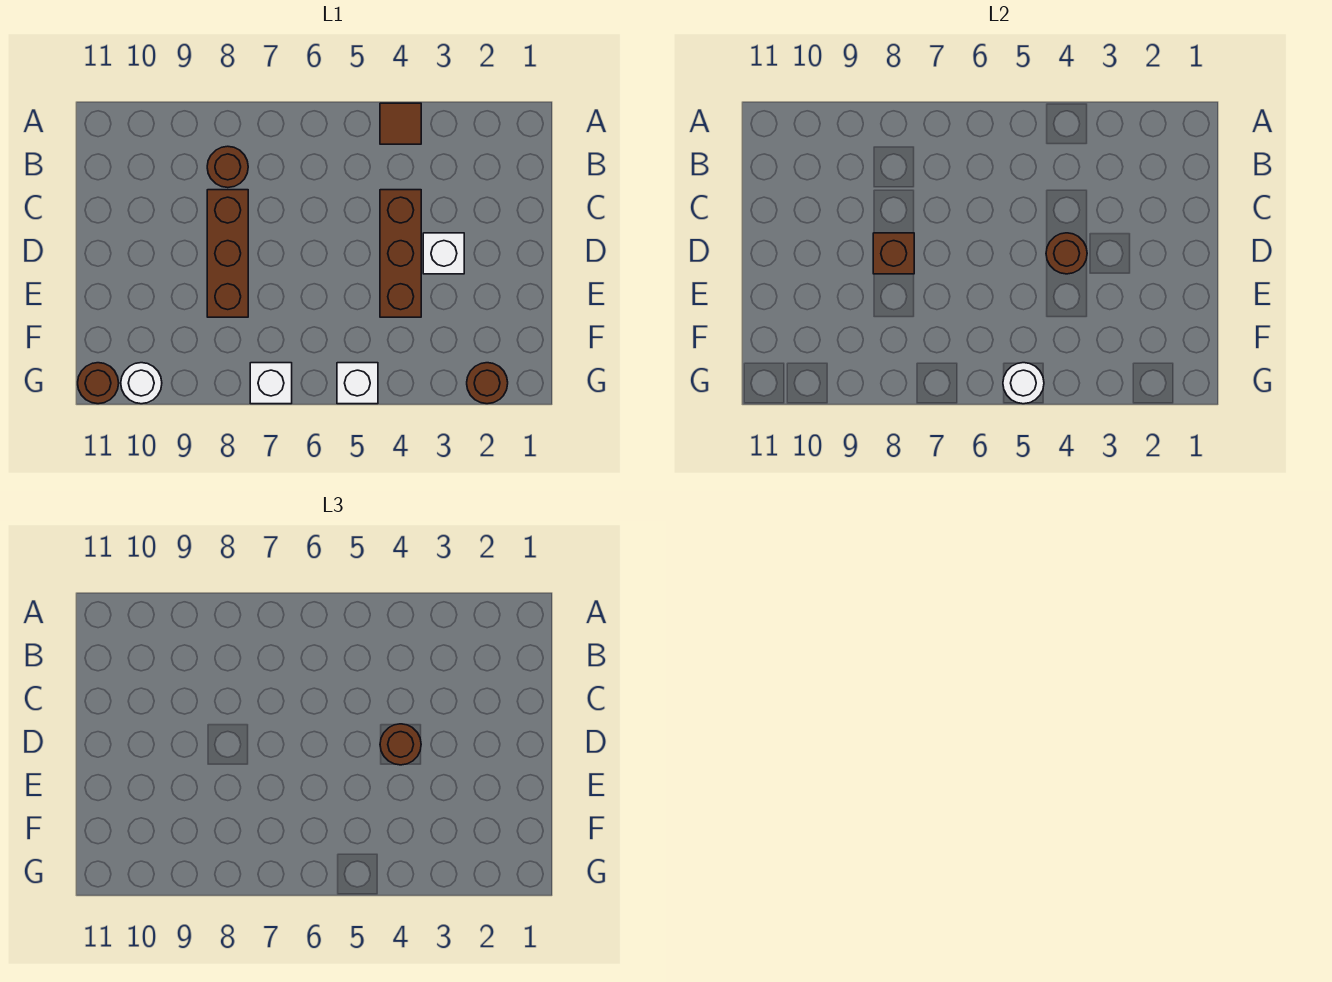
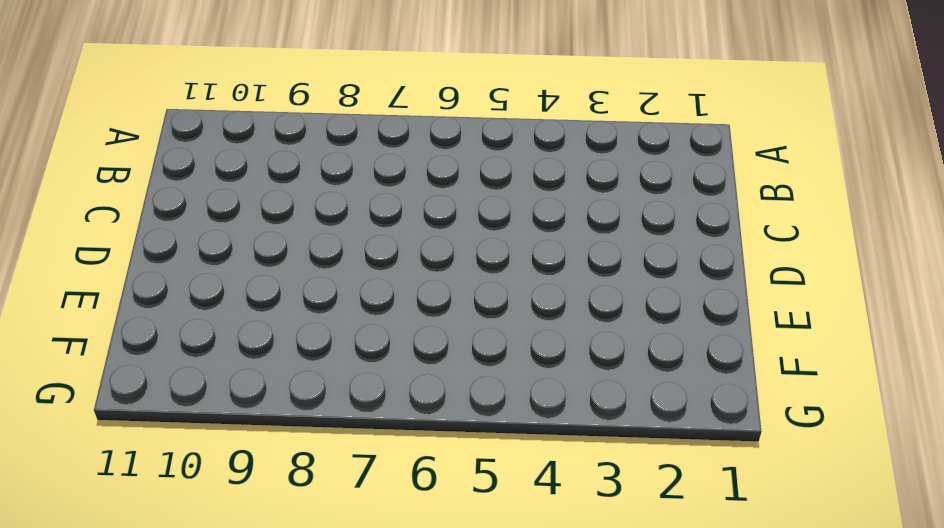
none -> brown tile A4 level 1
none -> brown round brick B8 level 1
none -> brown brick C4:E4 level 1

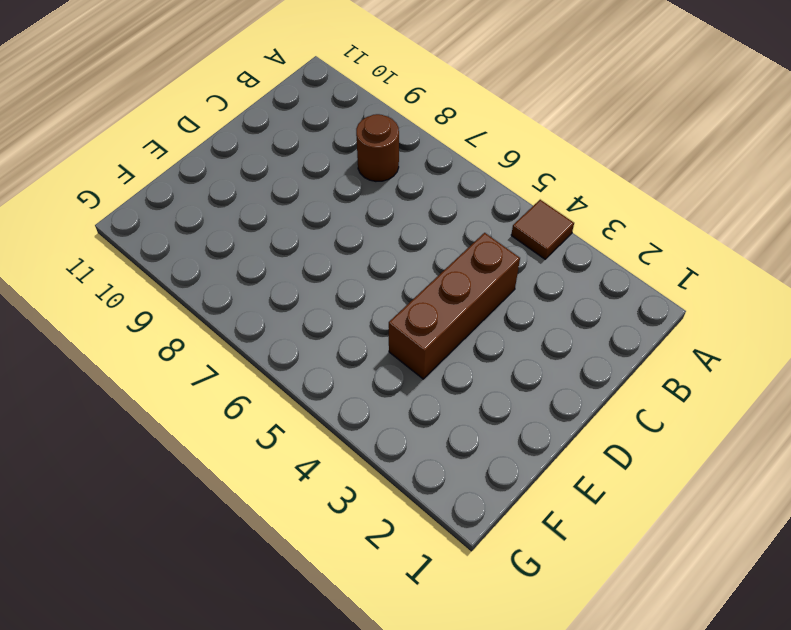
none -> brown brick C8:E8 level 1
none -> white brick D3 level 1
none -> brown round brick G2 level 1

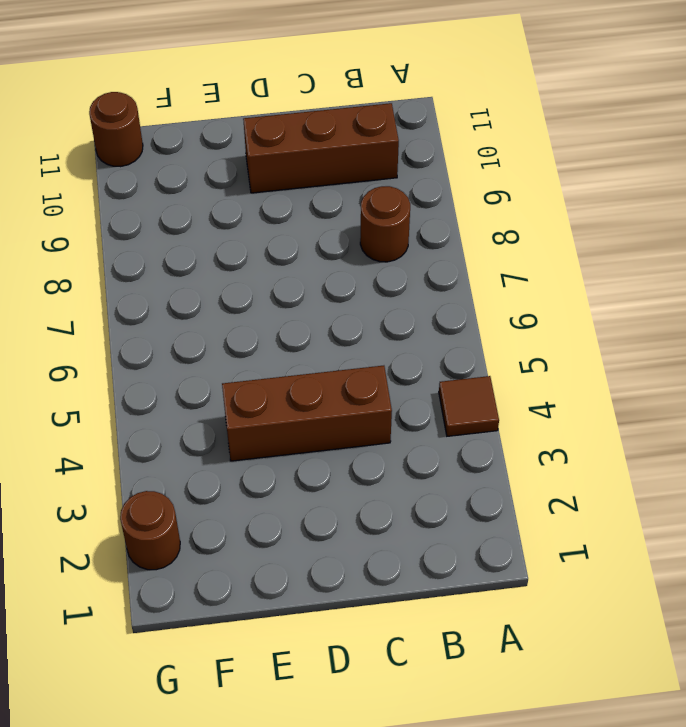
brown brick B10:D10 level 1 -> brown brick C8:E8 level 1
none -> white brick D3 level 1
none -> white brick G5 level 1
none -> white brick G7 level 1

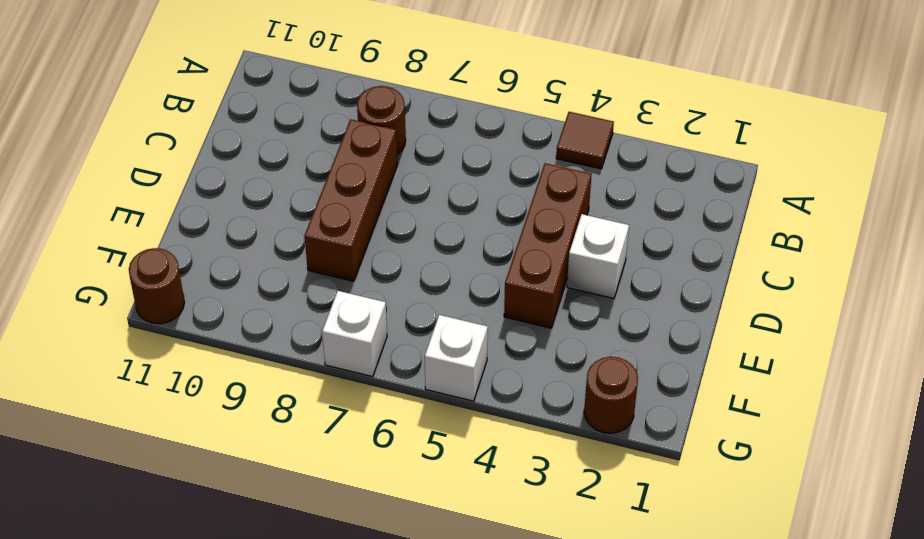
none -> white round brick G10 level 1
none -> brown round brick D4 level 2
none -> brown brick D8 level 2

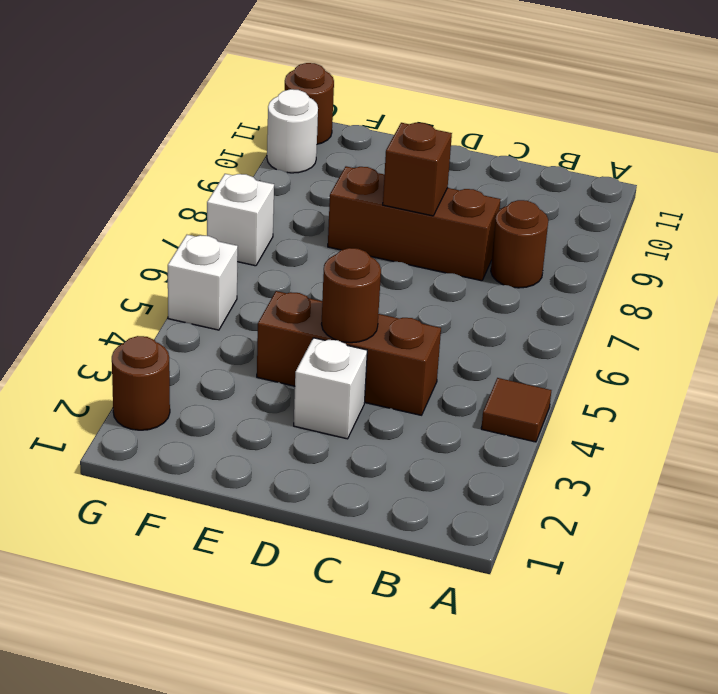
none -> white round brick G5 level 2
none -> brown round brick D4 level 3

